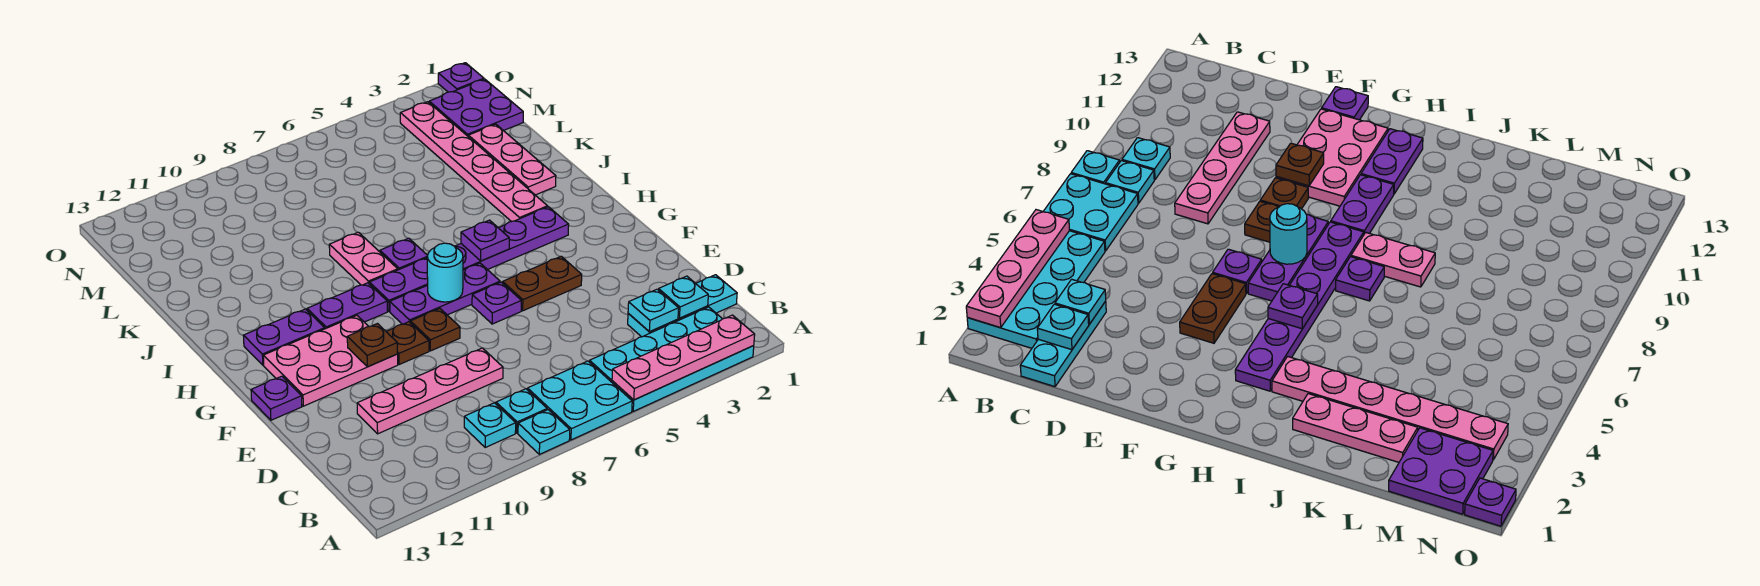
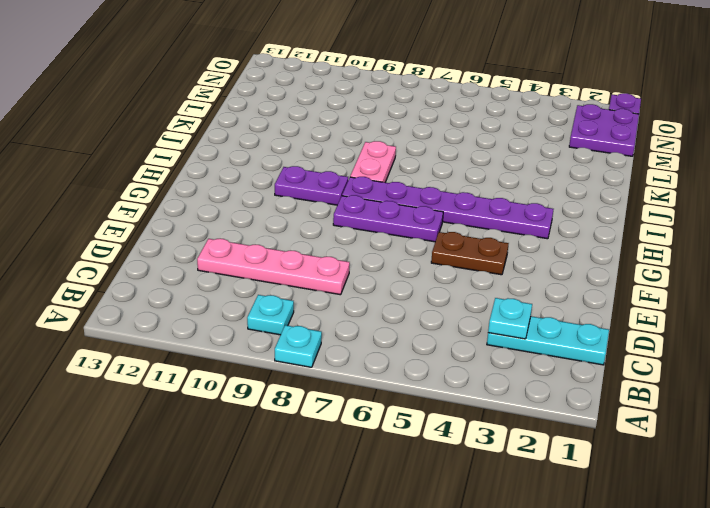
none -> cyan plate A2:B5 level 1
none -> cyan plate A6:B7 level 1
none -> cyan plate B8 level 1

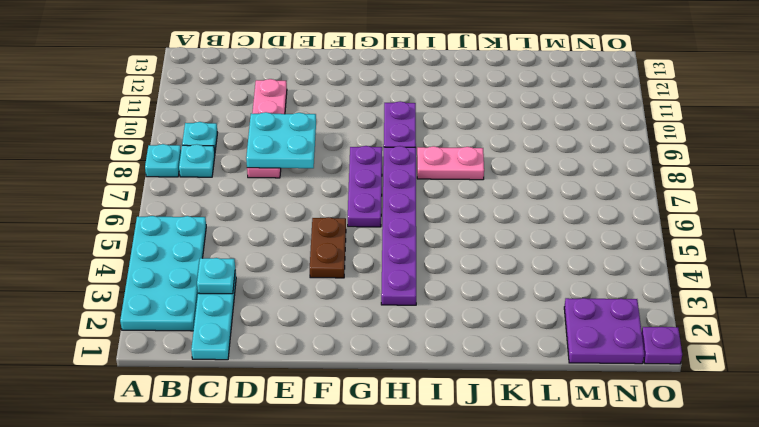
cyan plate D8:E9 level 2 -> cyan plate A6:B7 level 1
none -> purple plate F6 level 1
none -> brown plate F8 level 1
none -> brown plate F9 level 1

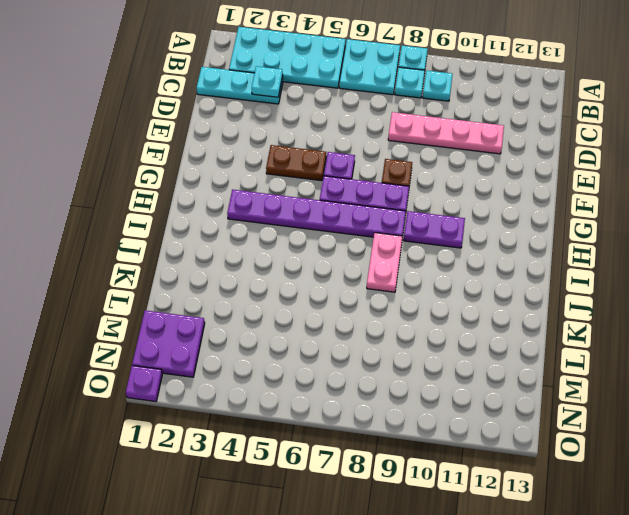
none -> brown plate F9 level 1
none -> pink plate F10:G12 level 1
none -> purple plate F13 level 1

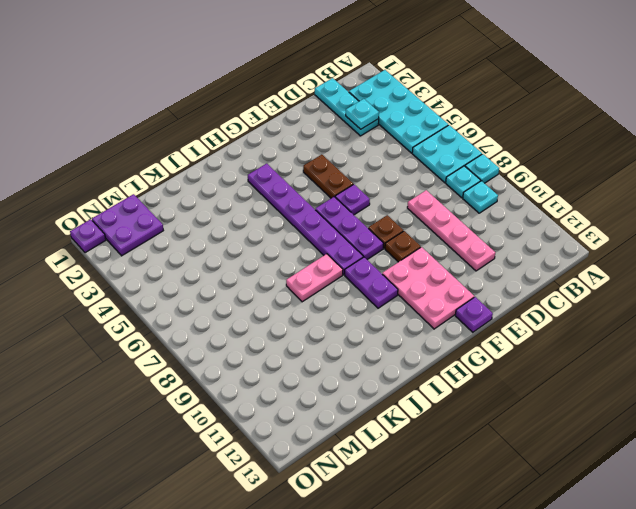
none -> purple plate H11:H12 level 1
none -> pink plate I3:N3 level 1
none -> purple plate I7 level 1

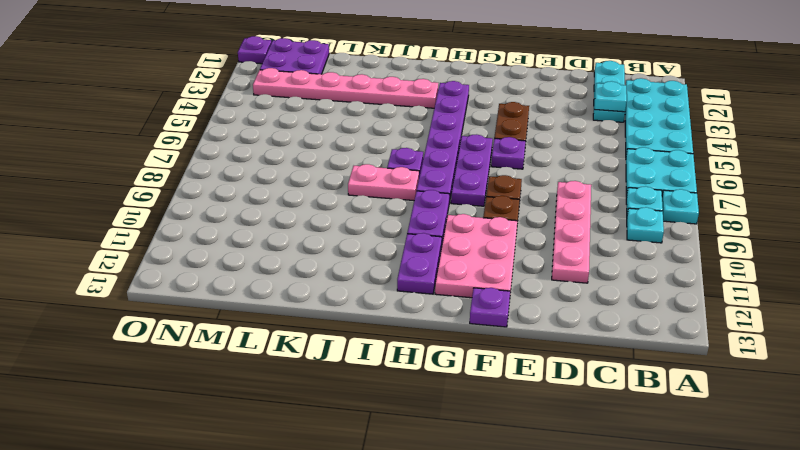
none -> pink plate J2:L2 level 1
none -> pink plate A2:A5 level 2
none -> cyan plate C2 level 2

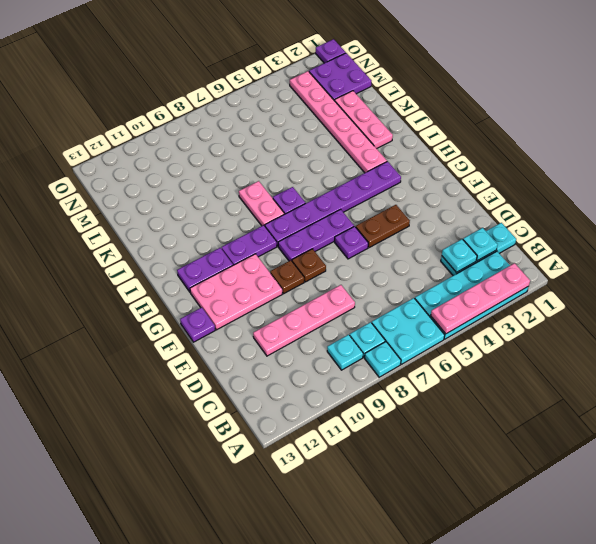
none -> brown plate F10 level 2
none -> cyan round brick G7 level 2
none -> purple plate H5 level 2

